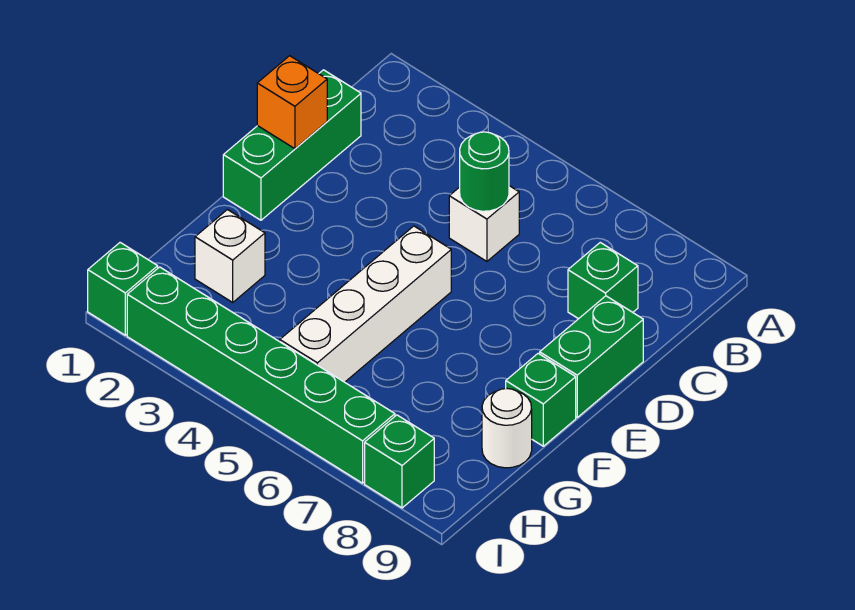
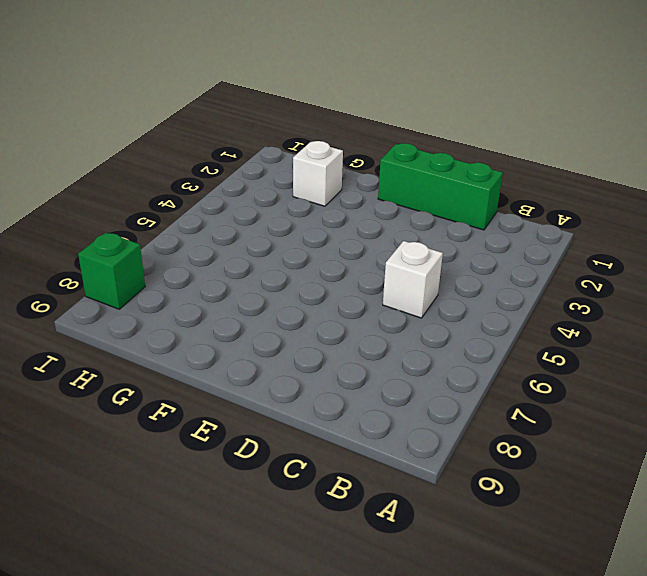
none -> green brick C8 level 1
none -> green brick D9:E9 level 1
none -> white brick E5:H5 level 1

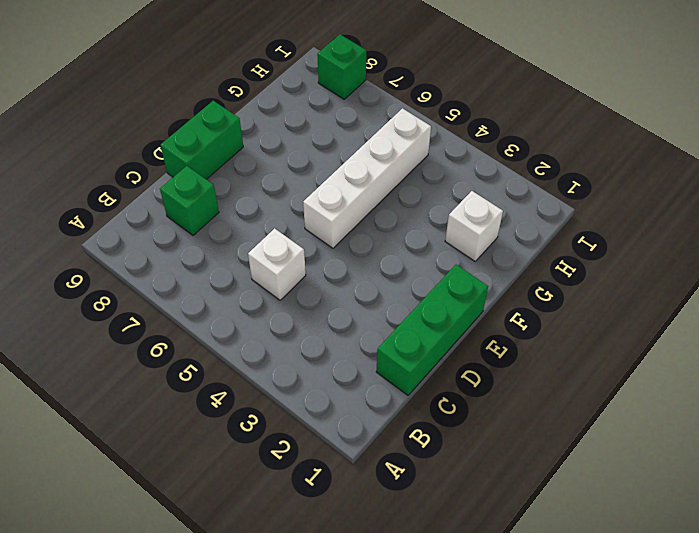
none -> green brick F9 level 1
none -> white round brick G9 level 1
none -> green brick I1 level 1

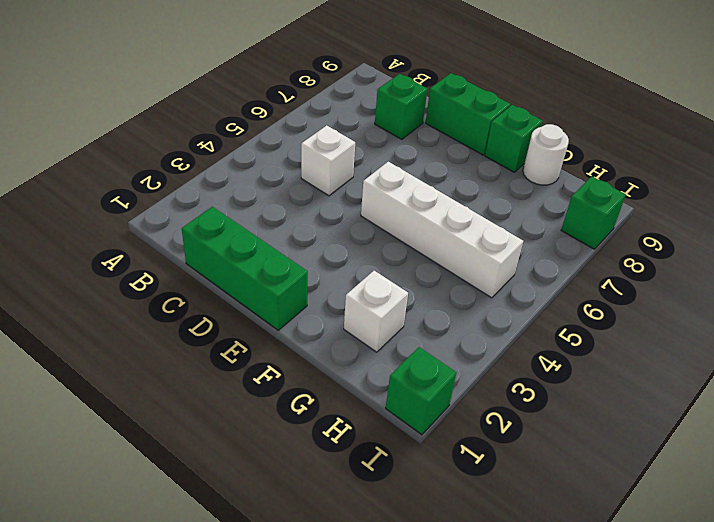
none -> green brick I2:I7 level 1
none -> green round brick C5 level 2
none -> orange brick D1 level 2

